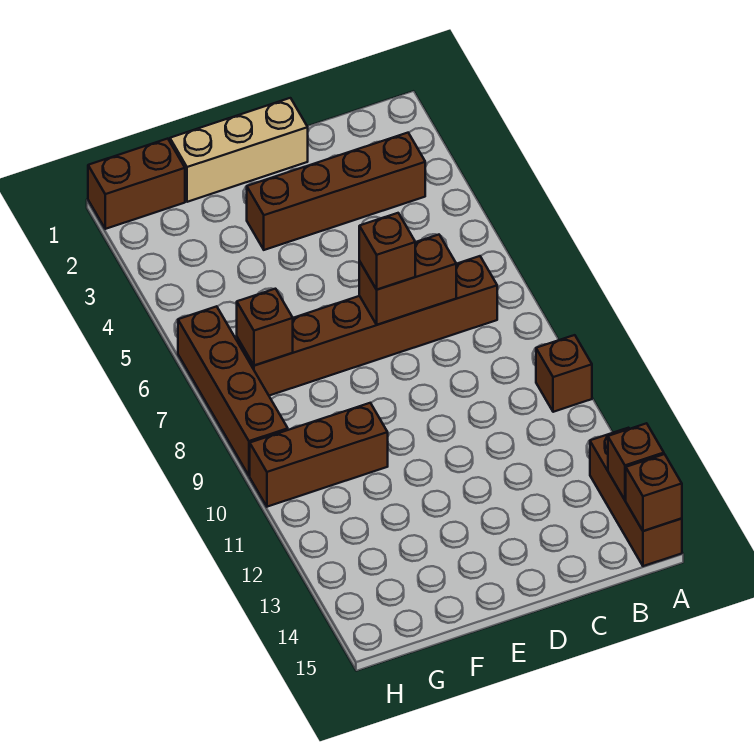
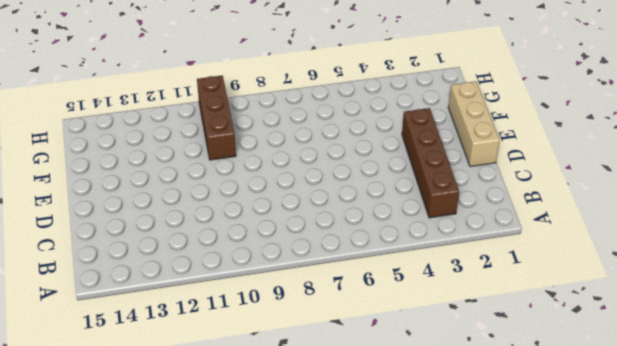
none -> brown brick A10 level 1
none -> brown brick A13:A15 level 1
none -> brown brick B7:G7 level 1

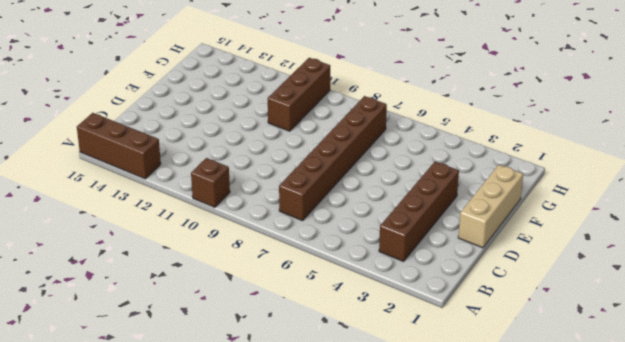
none -> brown brick G1:H1 level 1
none -> brown brick H6:H9 level 1
none -> brown brick A14 level 2

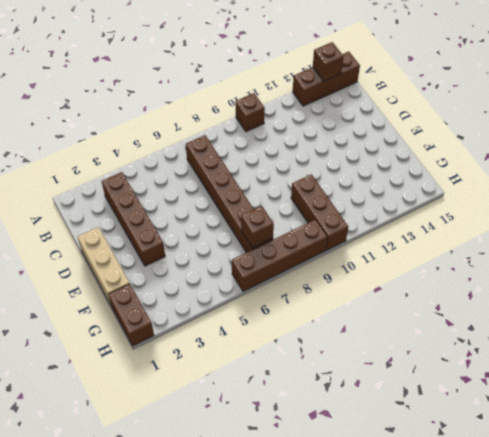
none -> brown brick A15 level 2
none -> brown brick C7:D7 level 2
none -> brown brick D7 level 3

